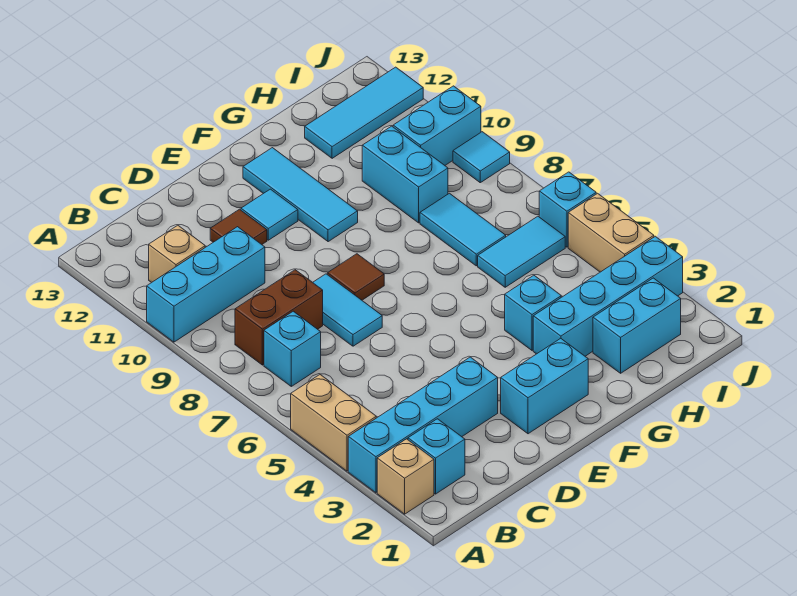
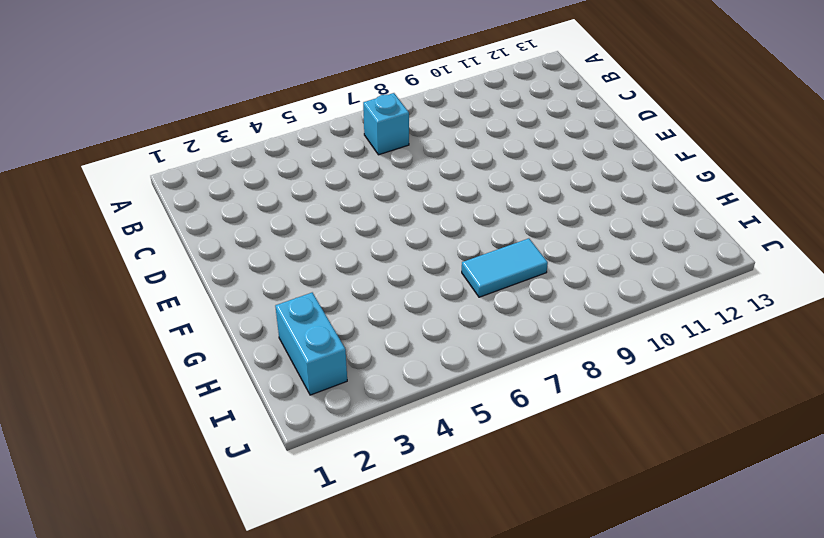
none -> tan brick A2 level 1
none -> cyan brick A3:D3 level 1
none -> tan brick A4:A5 level 1

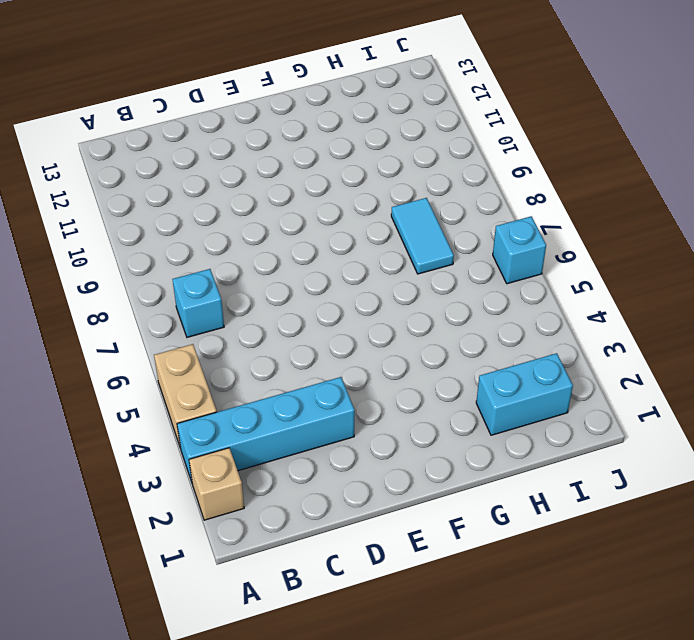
none -> cyan brick A10:C10 level 1
none -> cyan brick B2 level 1
none -> brown brick B8:C8 level 1

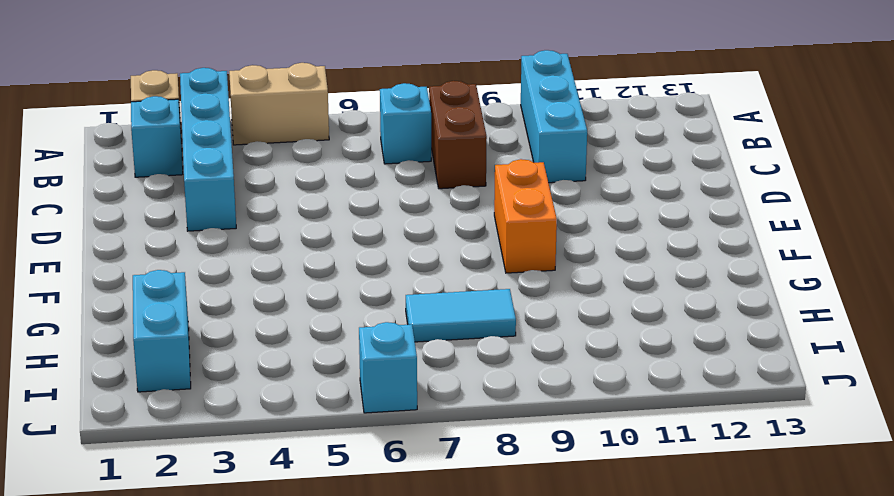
orange brick E9:F9 level 1 -> none
none -> tan brick B11 level 1
none -> cyan tile D7:D8 level 1
none -> brown tile D11 level 1

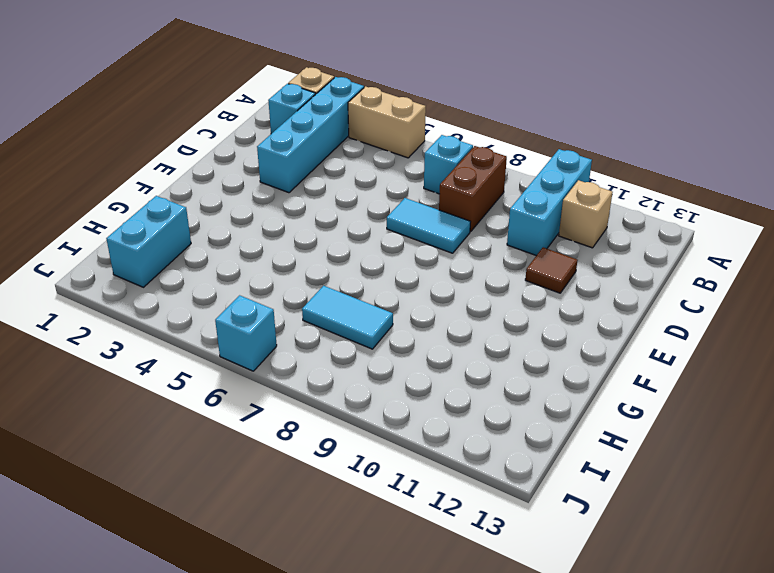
none -> cyan brick E2:F2 level 1
none -> brown tile E8 level 1
none -> cyan tile E11 level 1

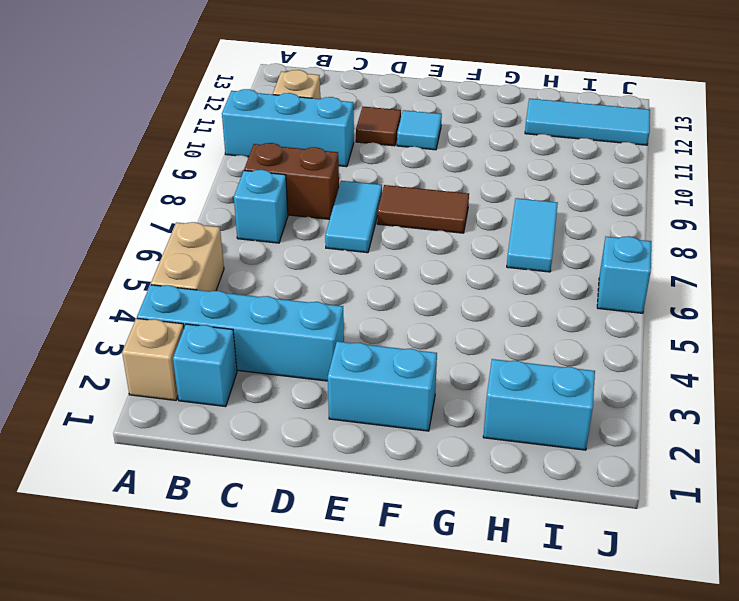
brown tile E8:F8 level 1 -> brown tile E8 level 1
none -> cyan tile F10:F12 level 1
none -> cyan brick G3:J3 level 1
none -> cyan brick G4 level 1

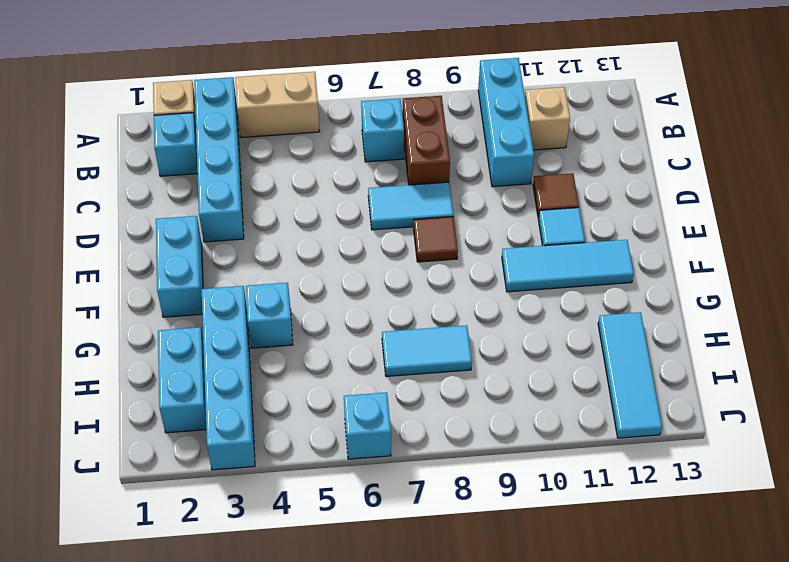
none -> cyan tile H6:I6 level 1
none -> cyan brick H9:H10 level 1
none -> cyan brick I10:J10 level 1

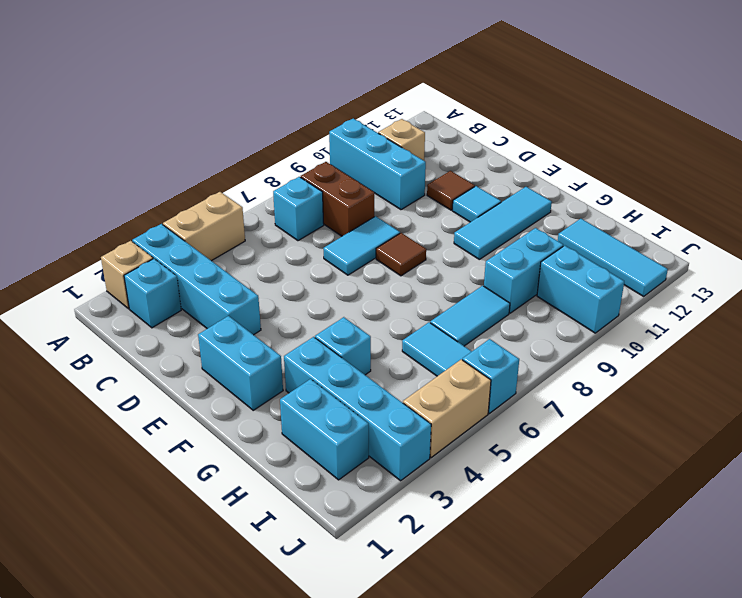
none -> cyan tile J9 level 1

